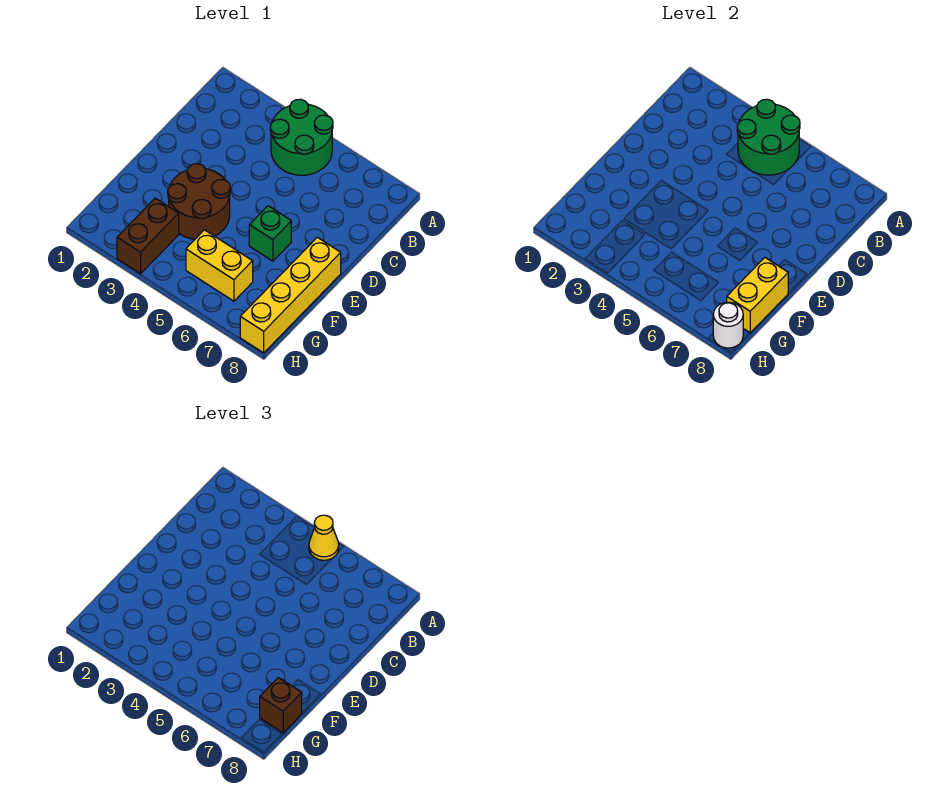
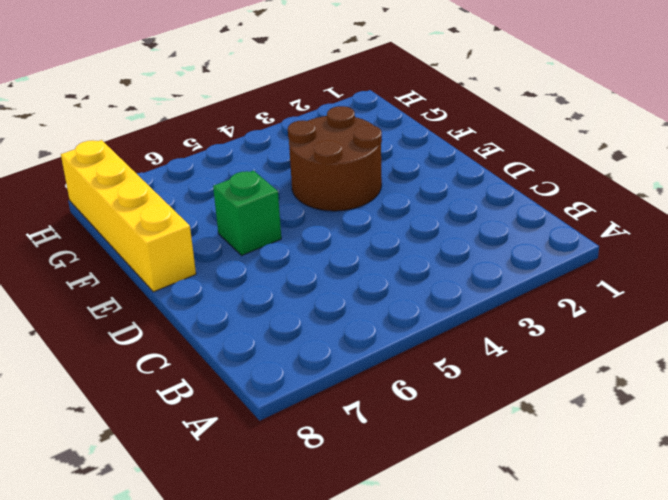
none -> green round brick A4:B5 level 1
none -> brown brick G3:H3 level 1

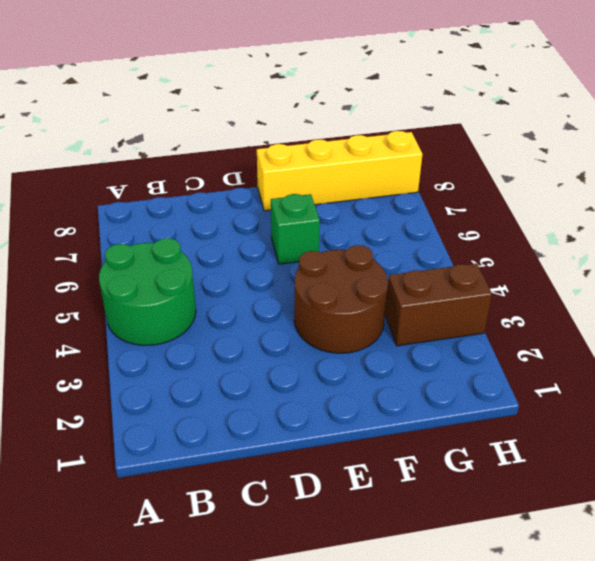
none -> yellow brick G5:G6 level 1
none -> green round brick A4:B5 level 2

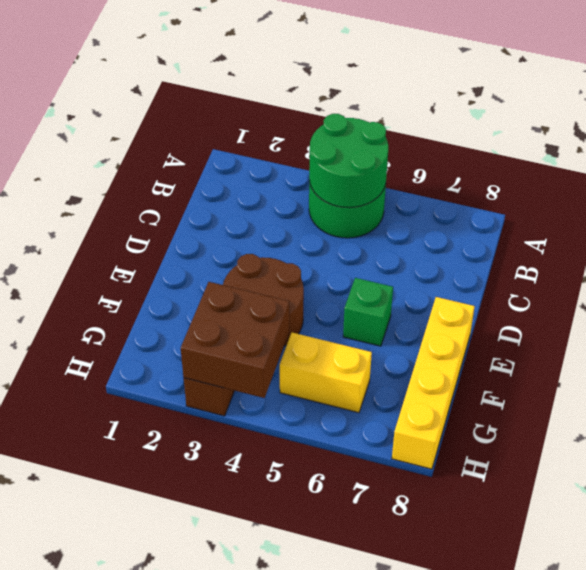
brown brick G3:H4 level 2 -> none
none -> yellow brick F8:G8 level 2
none -> white round brick H8 level 2

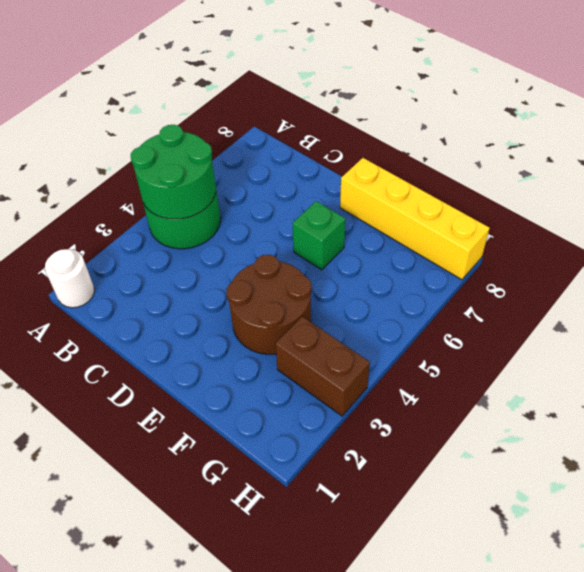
white round brick A1 level 1 -> white round brick H8 level 2
none -> yellow brick G5:G6 level 1
none -> yellow brick F8:G8 level 2

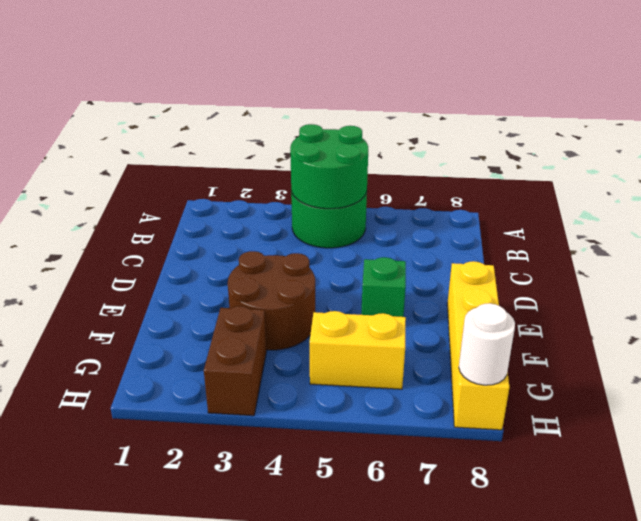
none -> yellow brick F8:G8 level 2
none -> yellow cone A5 level 3

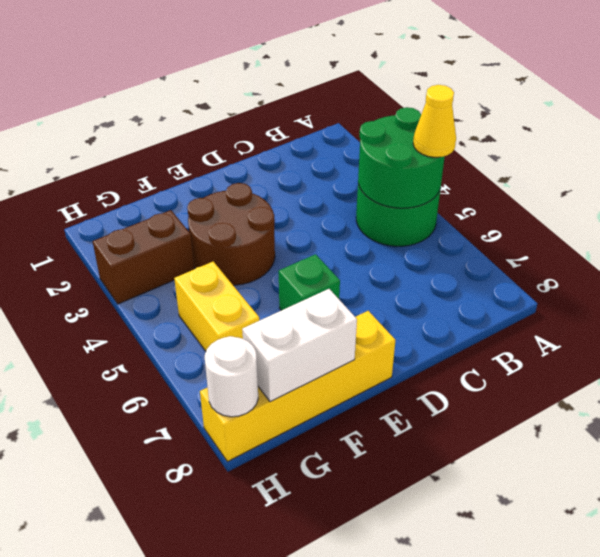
white brick F8:G8 level 2 -> yellow brick F8:G8 level 2
none -> brown brick G8 level 3

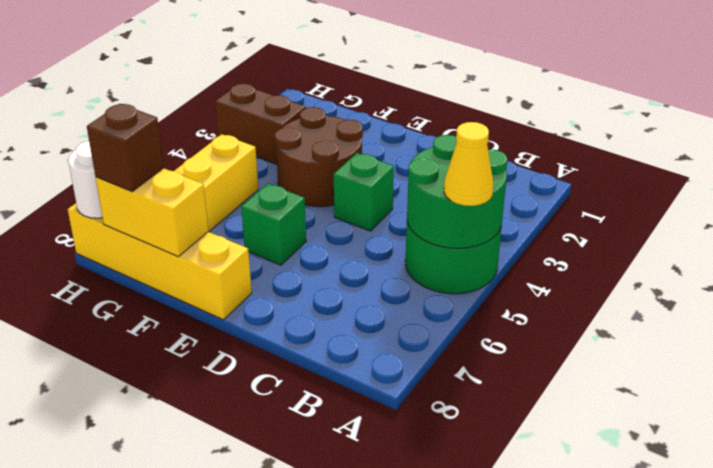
green brick D4 level 1 -> none

